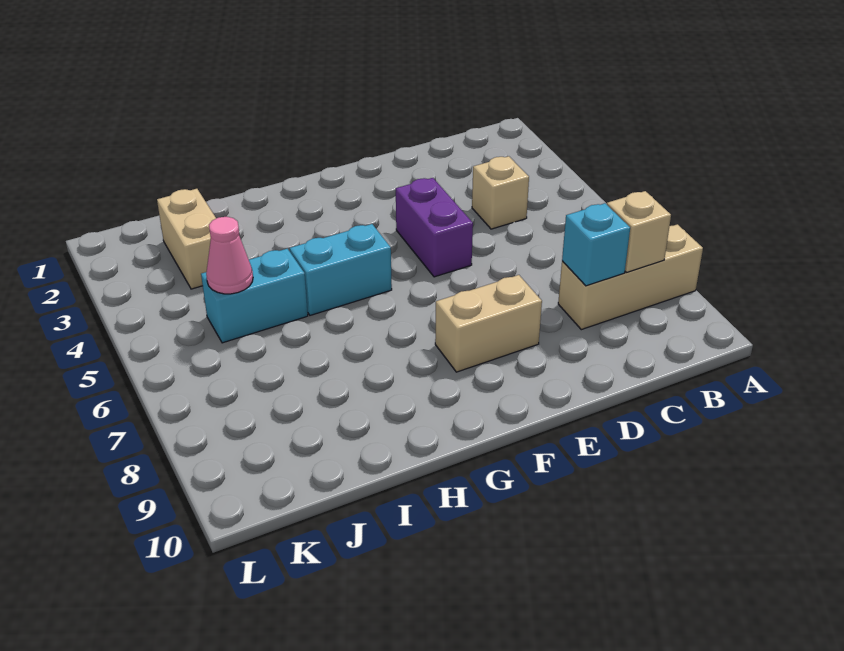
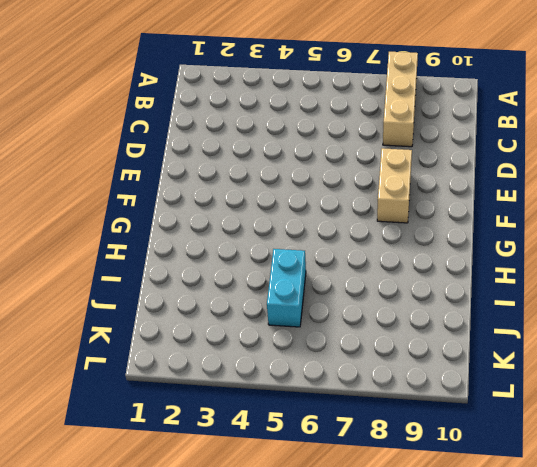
none -> tan brick C4 level 1
none -> purple brick E4:E5 level 1

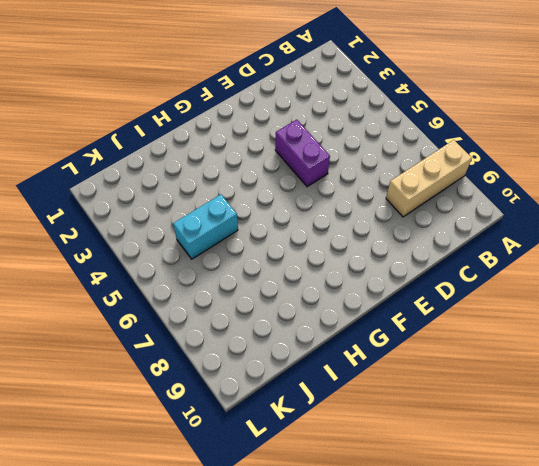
none -> tan brick C4 level 1
none -> tan brick E8:F8 level 1

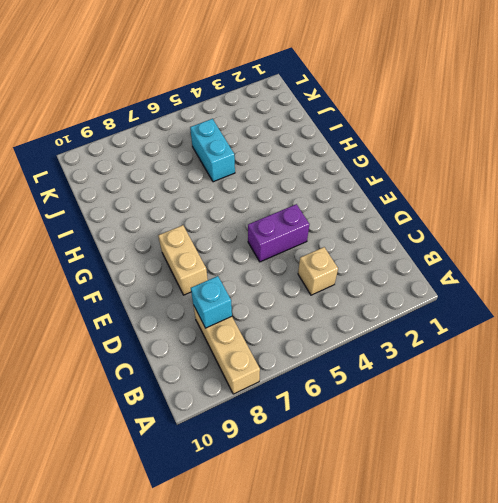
none -> cyan brick G5:H5 level 1
none -> tan brick J2:J3 level 1

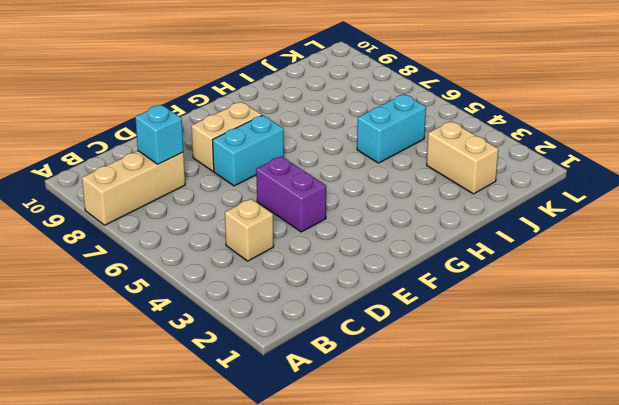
cyan brick E7:F7 level 1 -> cyan brick G5:H5 level 1
none -> tan brick B8 level 2
none -> pink cone J5 level 2

